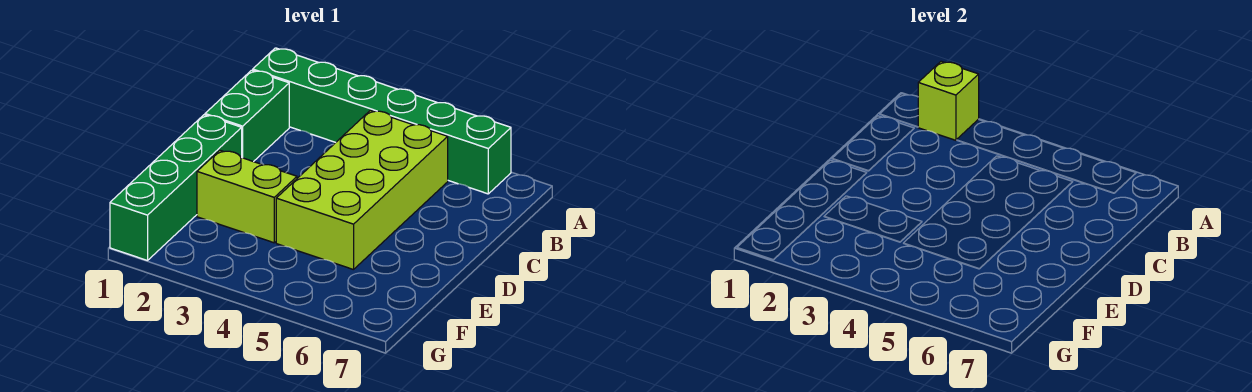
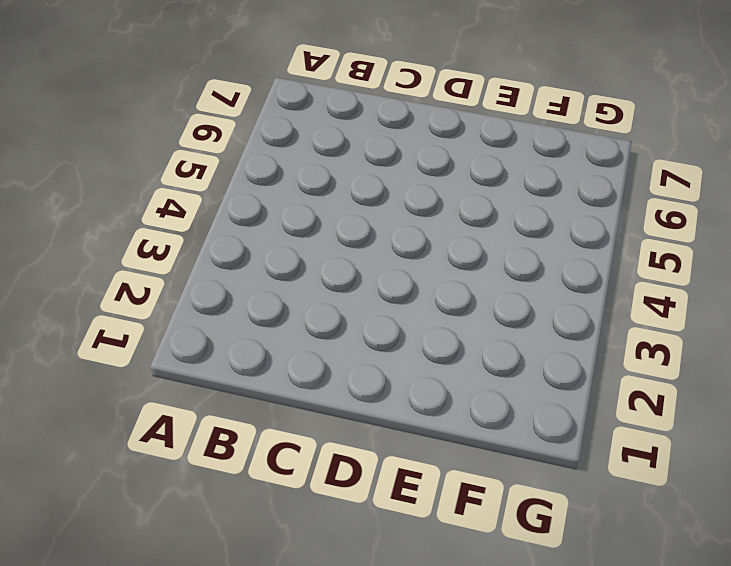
none -> green brick A1:A6 level 1
none -> green brick B1:C1 level 1

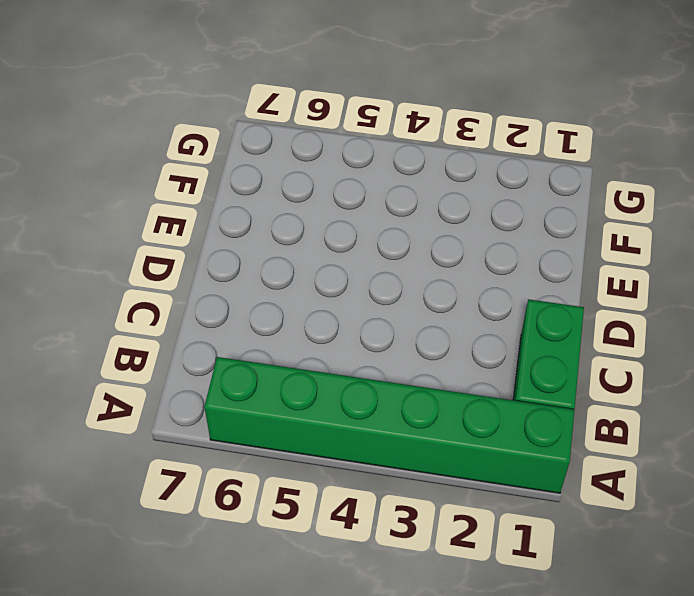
none -> lime brick B4:E5 level 1
none -> green brick D1:G1 level 1

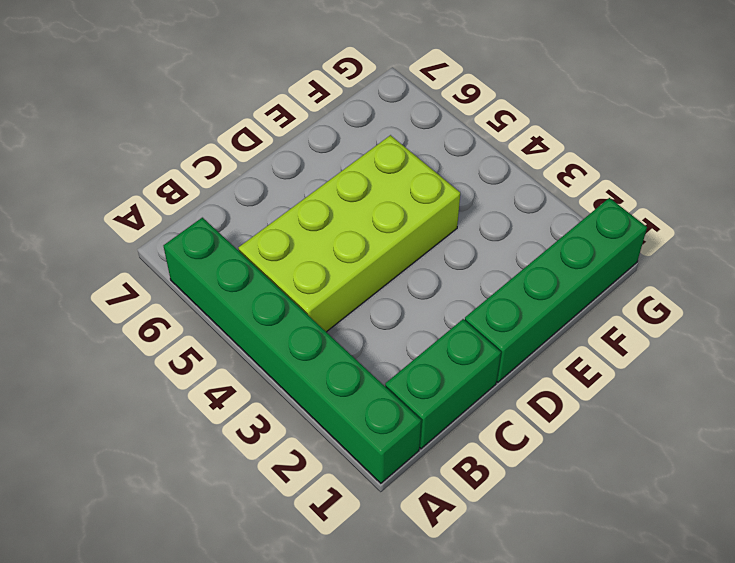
none -> lime brick E2:E3 level 1
none -> lime brick A2 level 2

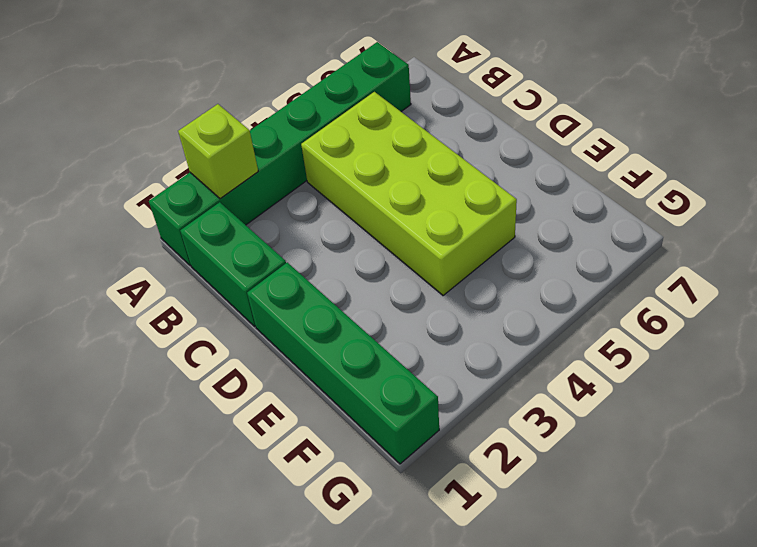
none -> lime brick E2:E3 level 1

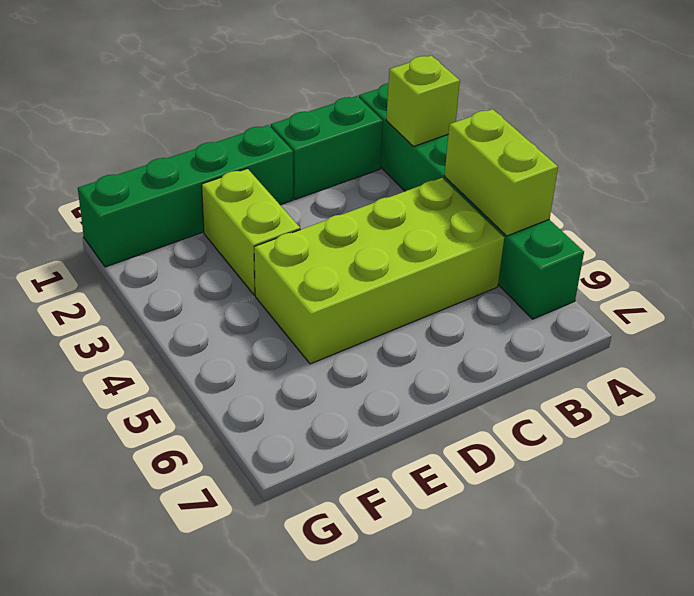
lime brick A4:A5 level 2 -> none

